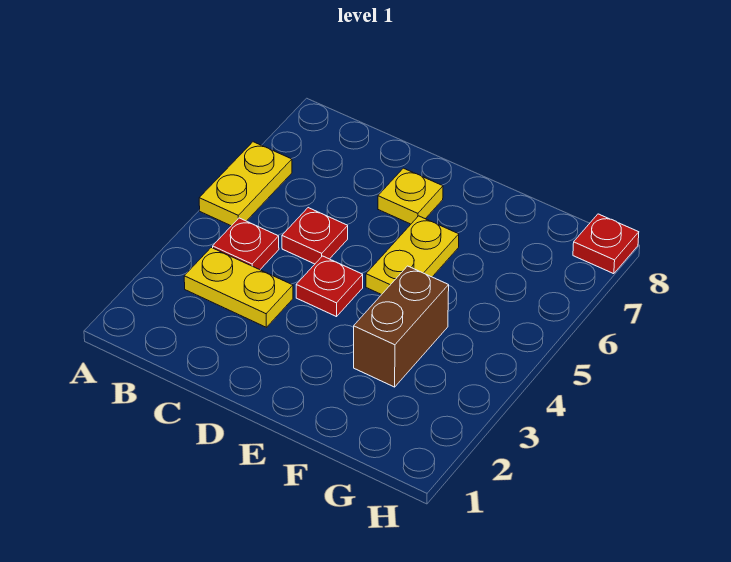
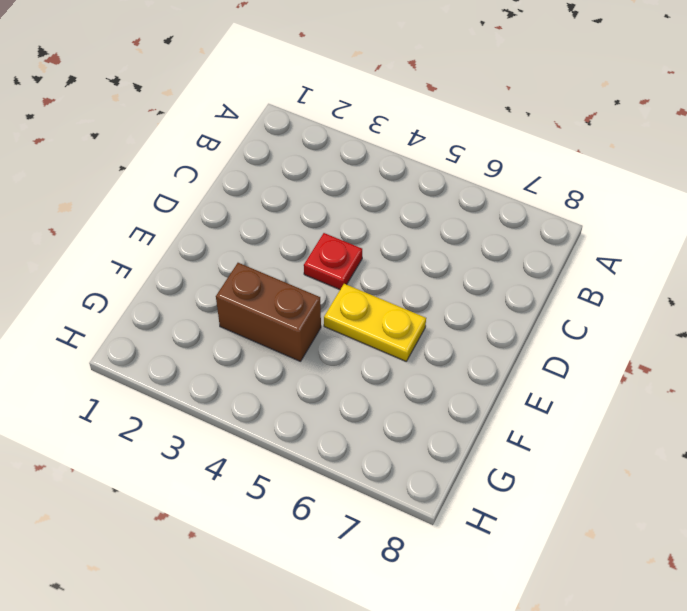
none -> yellow plate A5:A6 level 1
none -> yellow plate B3:C3 level 1

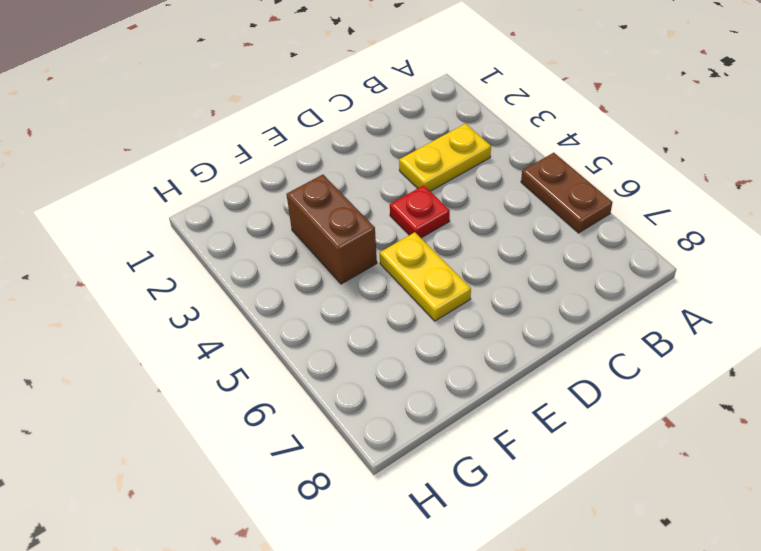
brown plate A5:A6 level 1 -> yellow plate A5:A6 level 1
none -> red plate B4 level 1
none -> red plate C5 level 1

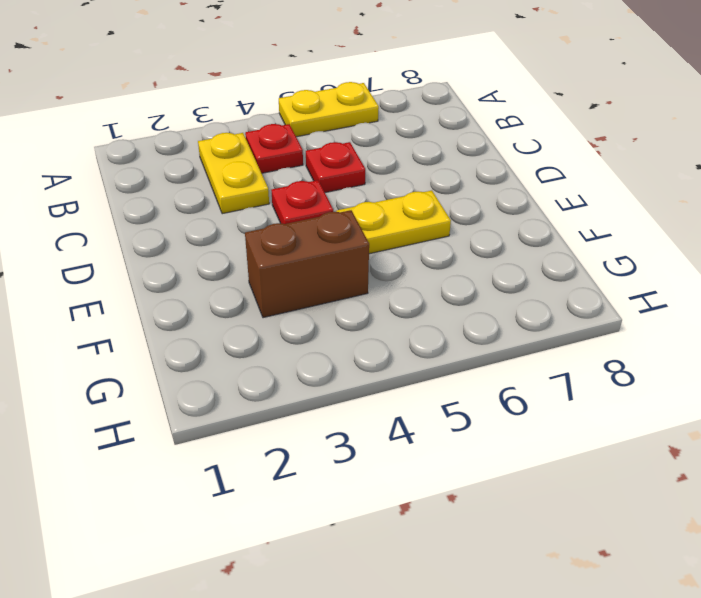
none -> yellow plate D7 level 1
none -> red plate H8 level 1

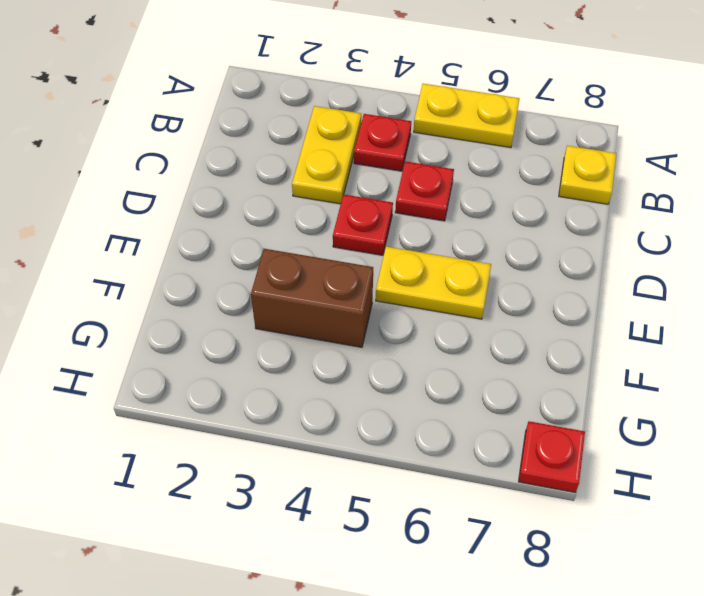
yellow plate B8 level 1 -> yellow plate D7 level 1

